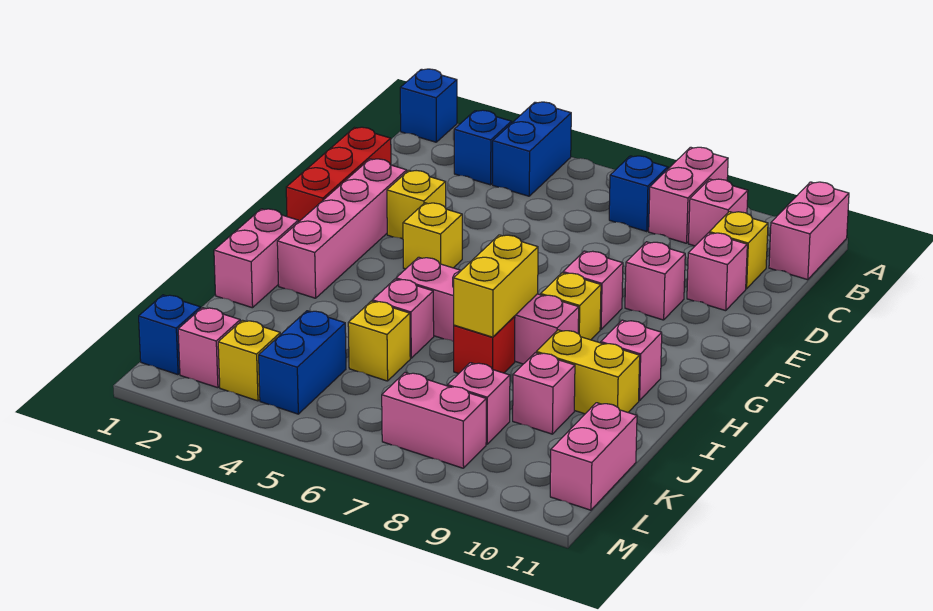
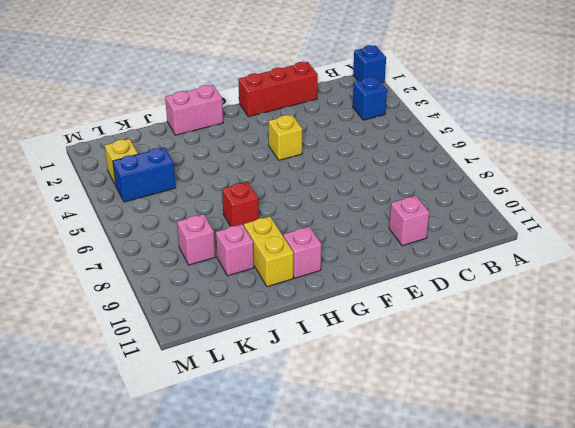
none -> blue brick A4:B4 level 1
none -> pink brick A8:B8 level 1
none -> pink brick A11:B11 level 1
none -> blue brick B7 level 1

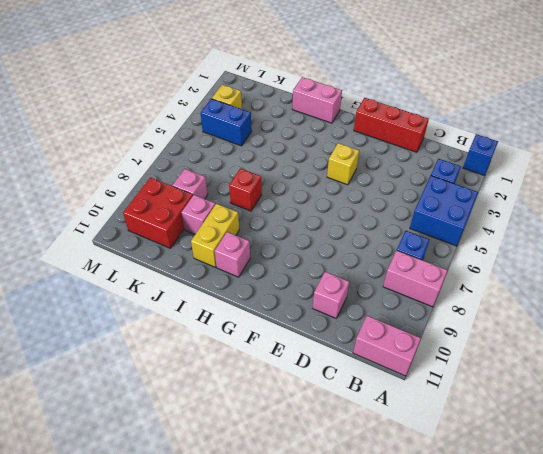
blue brick A4:B5 level 1 -> blue brick A4:B4 level 1
red brick K9:L10 level 1 -> none
none -> pink brick B9 level 1
none -> yellow brick C10 level 1
none -> pink brick E2:H2 level 1
none -> yellow brick E3 level 1

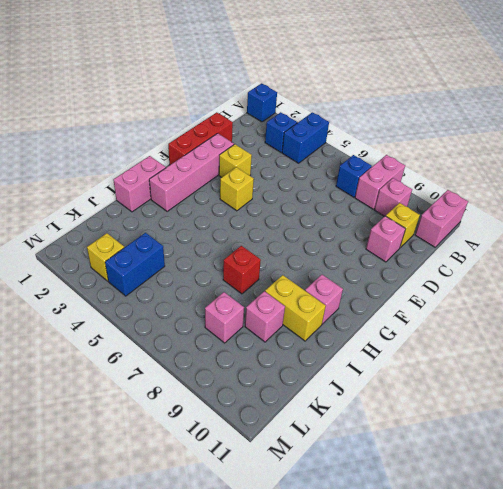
none -> pink brick E9 level 1
none -> pink brick F8 level 1
none -> yellow brick G8 level 1
none -> pink brick H5:H8 level 1

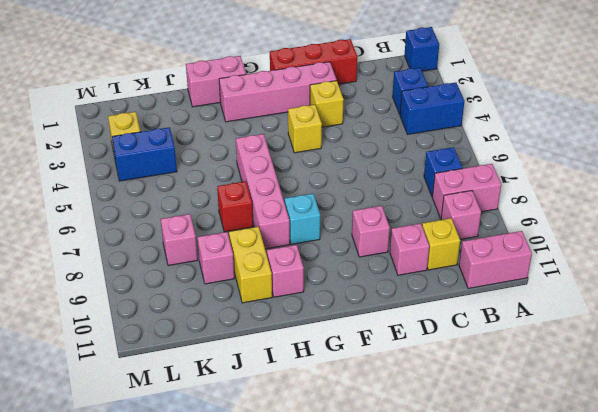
cyan brick G8 level 1 -> yellow brick G8 level 1
none -> pink brick F8 level 1
none -> pink brick I5 level 1
none -> yellow brick J5 level 1
none -> pink brick K11:L11 level 1

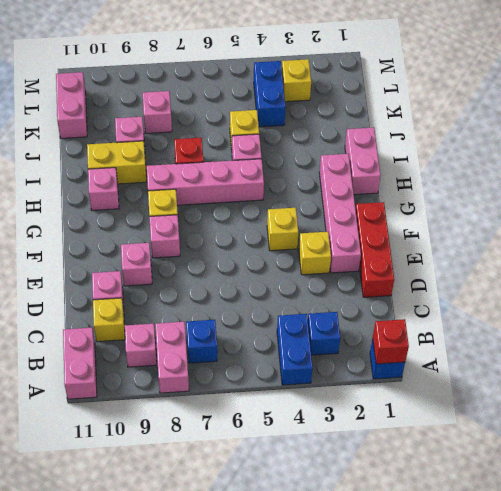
red brick A1 level 2 -> none
none -> blue brick L1 level 1
none -> pink brick L2 level 1
none -> pink brick L7:L8 level 1
none -> yellow brick H7:I7 level 2

